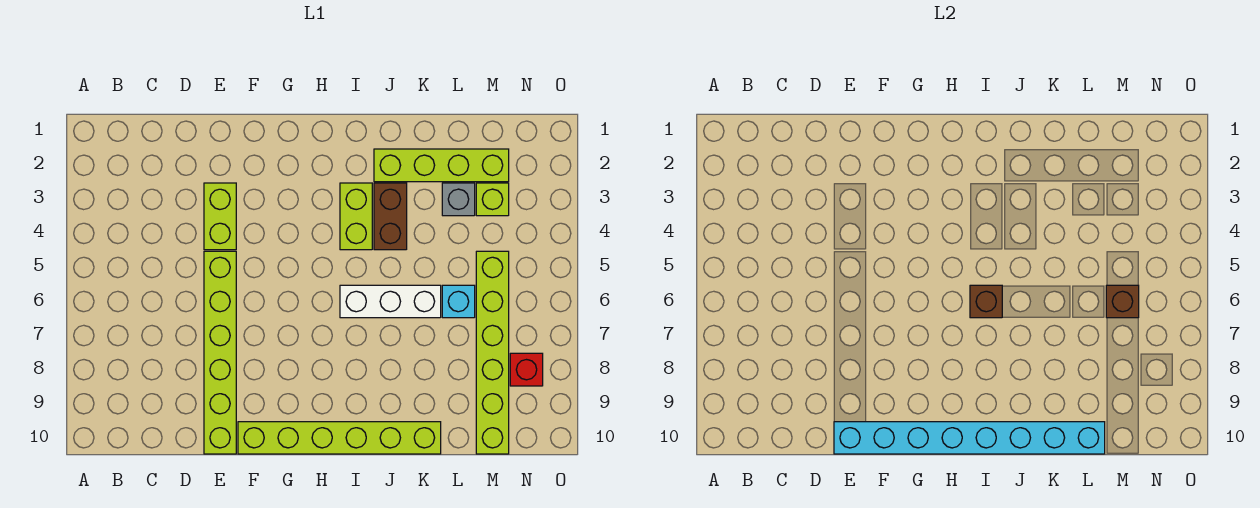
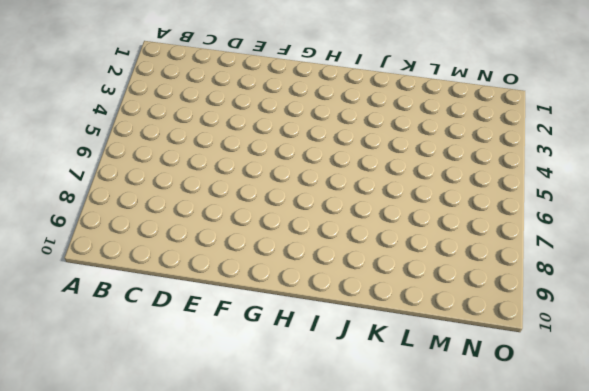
none -> lime brick E3:E4 level 1
none -> lime brick E5:E10 level 1
none -> lime brick F10:K10 level 1

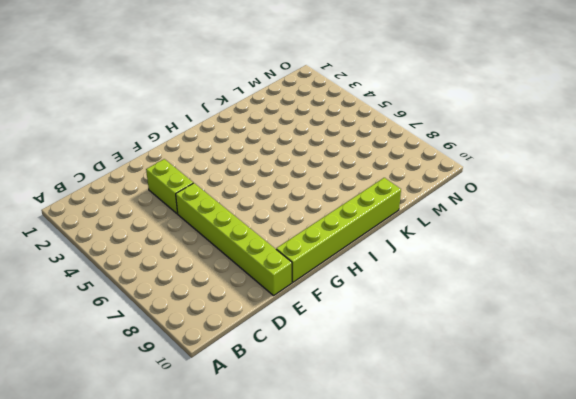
none -> lime brick I3:I4 level 1
none -> white brick I6:K6 level 1
none -> lime brick J2:M2 level 1

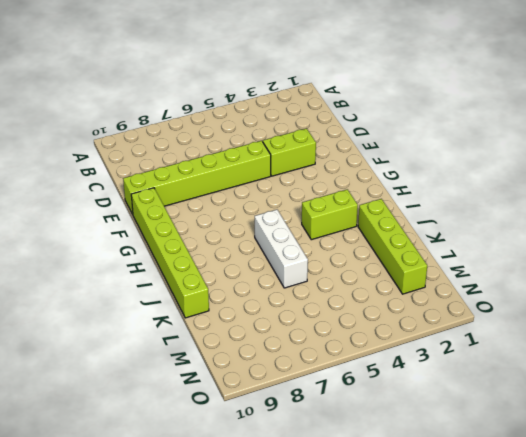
none -> brown brick J3:J4 level 1
none -> grey brick L3 level 1
none -> cyan brick L6 level 1

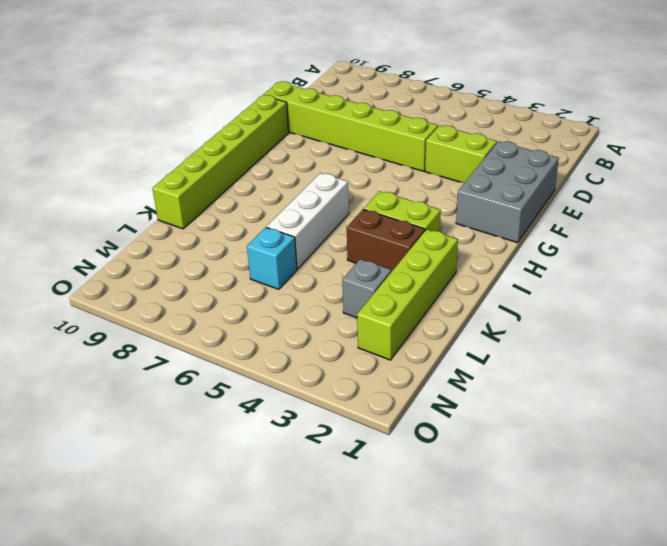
grey brick E1:G2 level 1 -> none
none -> lime brick M3 level 1
none -> lime brick M5:M10 level 1
none -> red brick N8 level 1

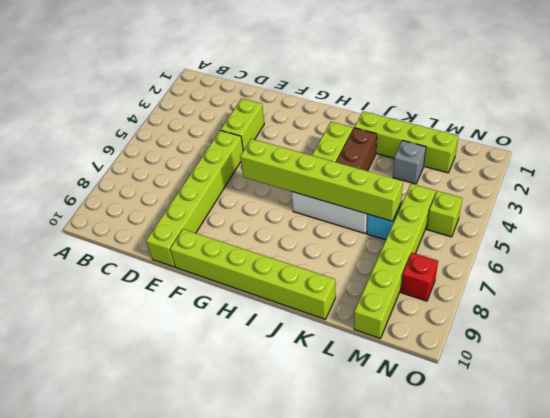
lime brick G6:L6 level 2 -> brown brick I6 level 2
lime brick N5 level 1 -> lime brick M3 level 1
none -> cyan brick E10:L10 level 2
none -> brown brick M6 level 2

